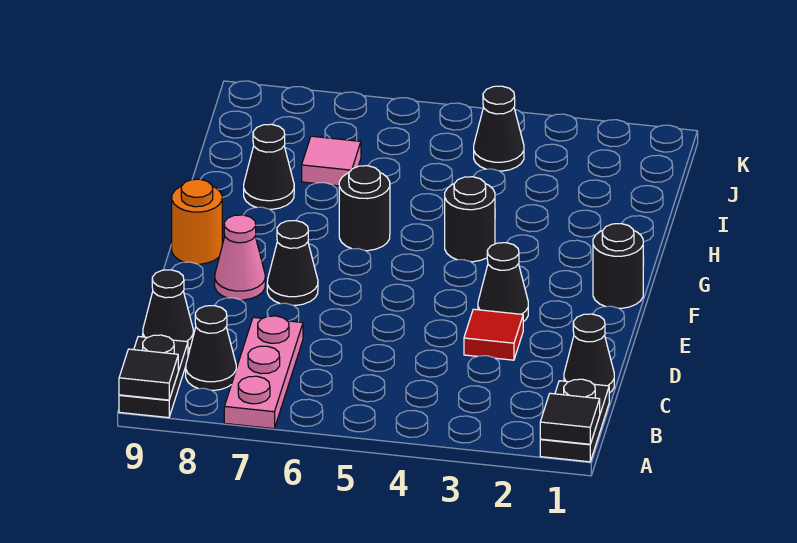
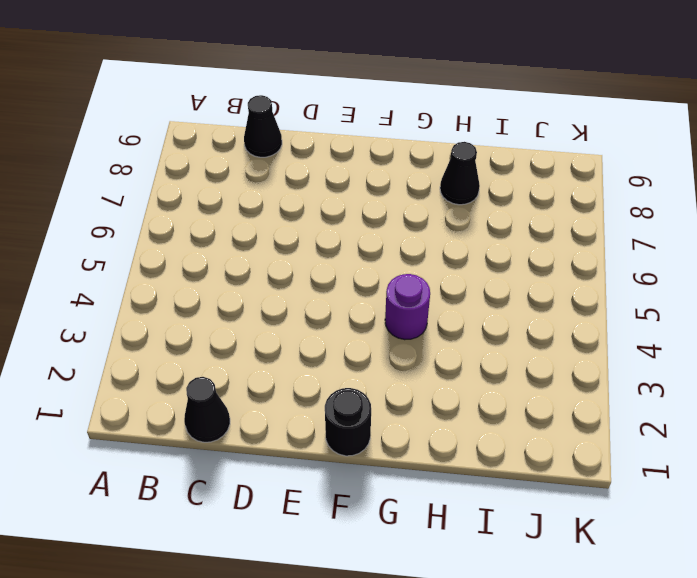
purple round brick G4 level 1 -> black round brick G4 level 1
none -> black plate A1:B1 level 1
none -> pink plate A7:C7 level 1
none -> black plate A9:B9 level 1

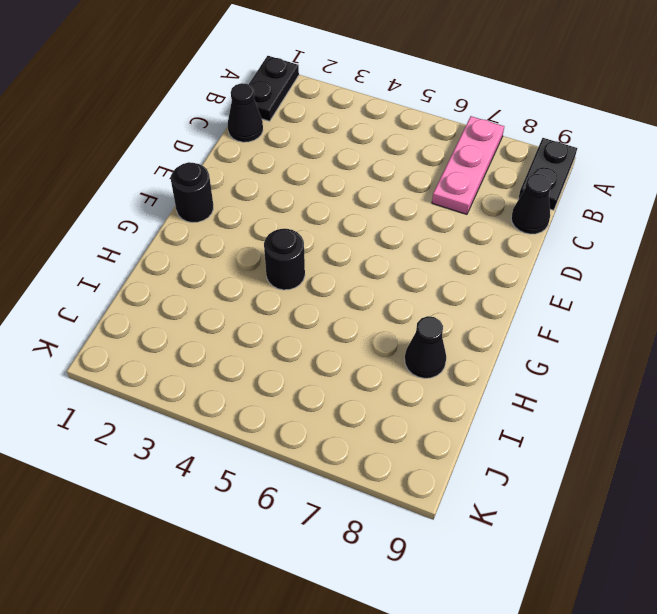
none -> black cone B8 level 1
none -> red tile D3 level 1
none -> black cone E3 level 1

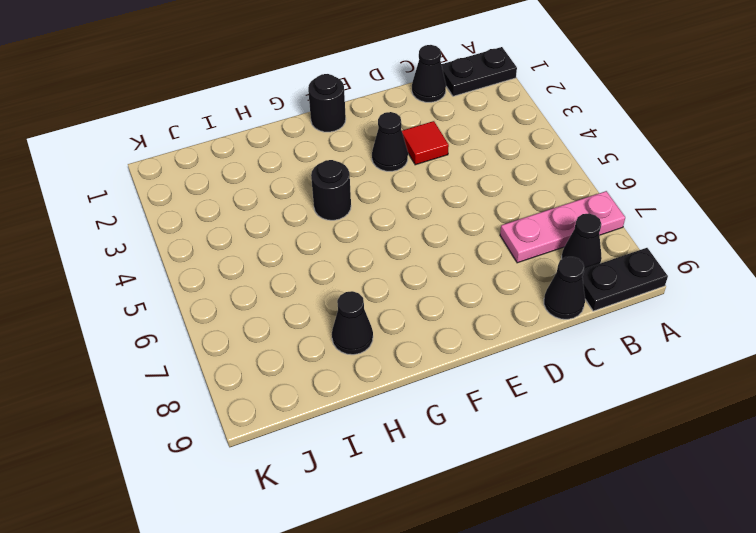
none -> black cone E7 level 1
none -> pink cone E8 level 1
none -> orange round brick F9 level 1

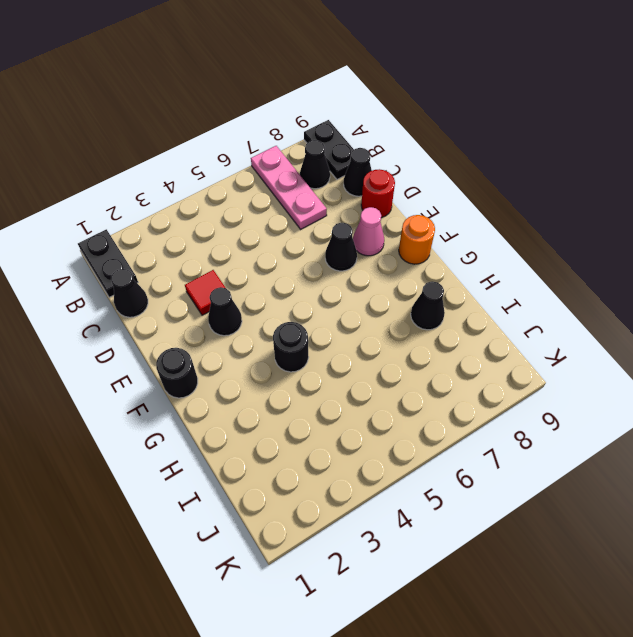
red round brick D9 level 1 -> none
none -> black round brick G6 level 1
none -> pink tile I7 level 1
none -> black cone J4 level 1

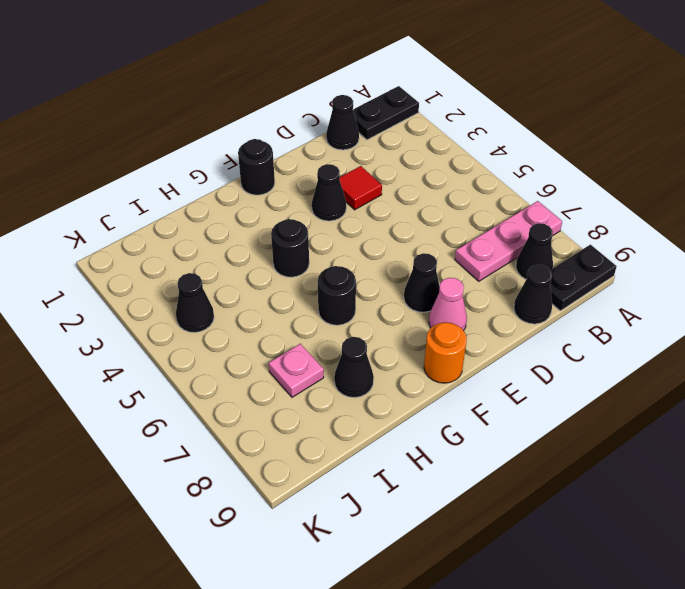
pink plate I7 level 1 -> pink tile I7 level 1
none -> black tile A1 level 2
none -> black tile A9 level 2

